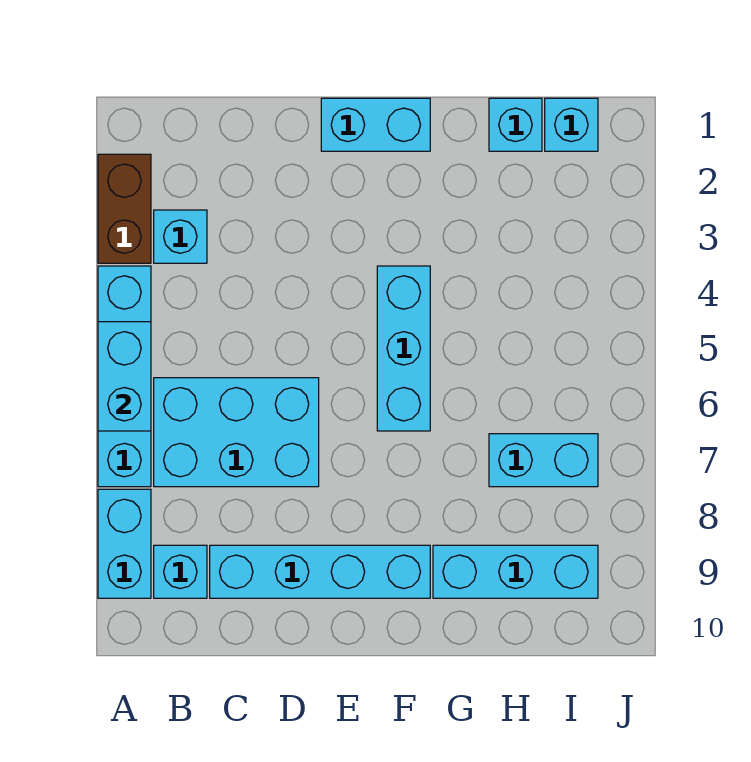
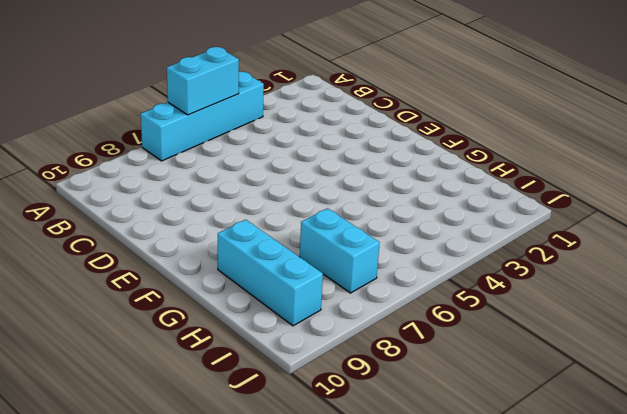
none -> brown brick A2:A3 level 1
none -> cyan brick A8:A9 level 1
none -> cyan brick B3 level 1

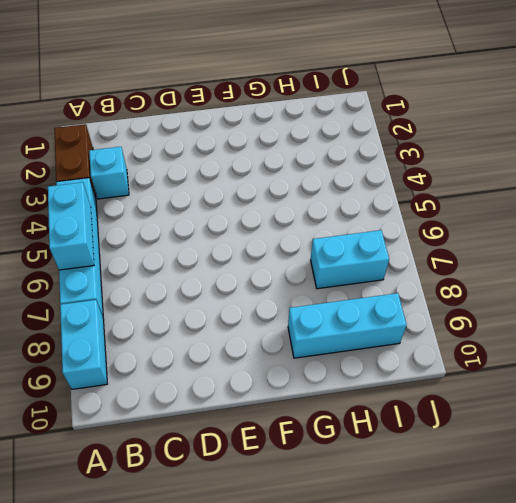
none -> cyan brick B6:D7 level 1
none -> cyan brick B9 level 1
none -> cyan brick C9:F9 level 1

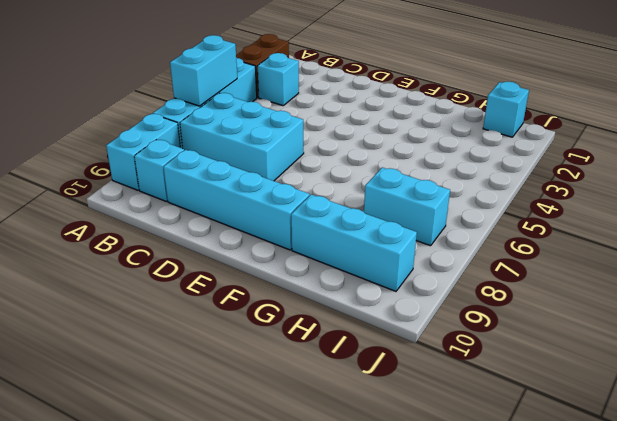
none -> cyan brick E1:F1 level 1
none -> cyan brick F4:F6 level 1
none -> cyan brick H1 level 1

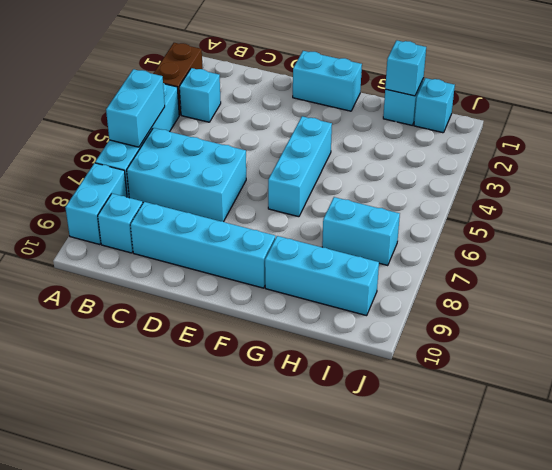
cyan brick H1 level 2 -> none

